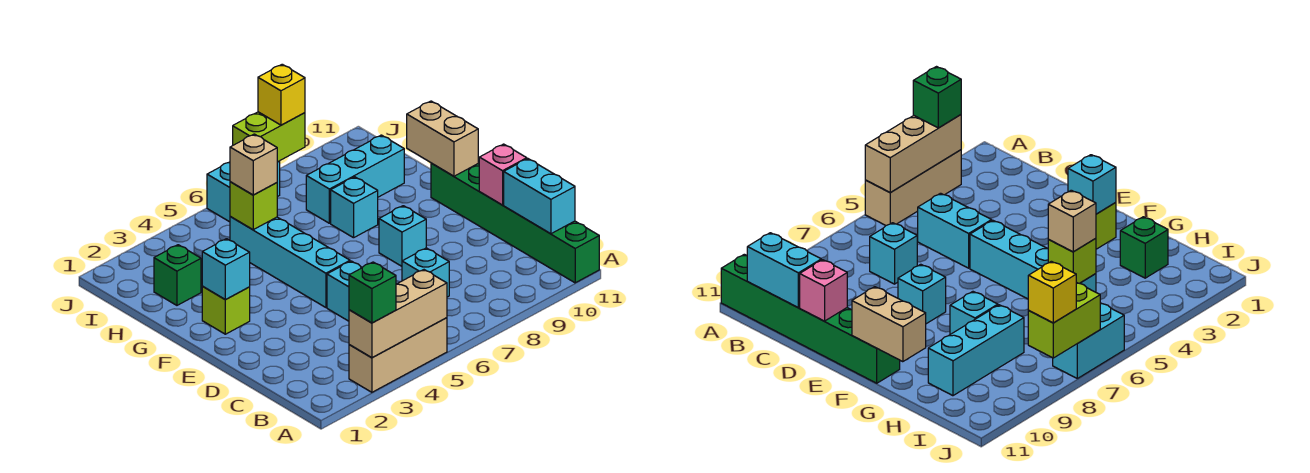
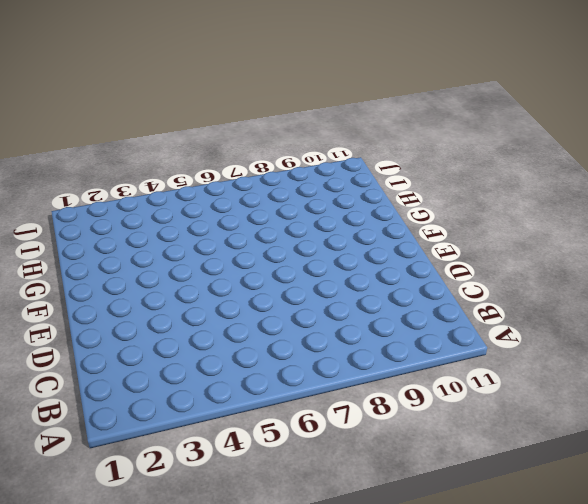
none -> tan brick A3:A5 level 1
none -> green brick A11:F11 level 1
none -> cyan brick C5:D5 level 1

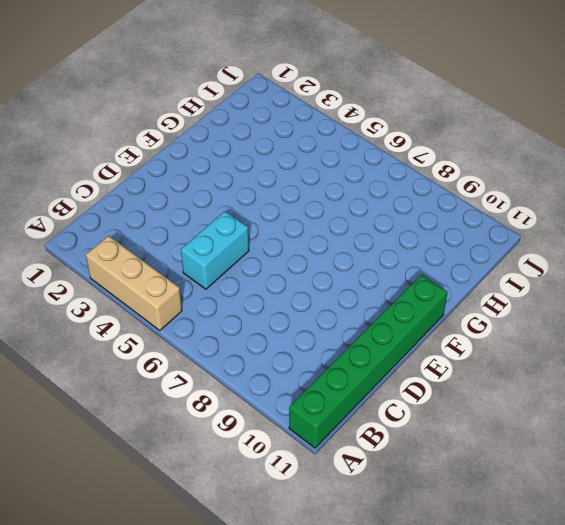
none -> cyan brick C7 level 1
none -> cyan brick E5:H5 level 1
none -> cyan brick E8 level 1

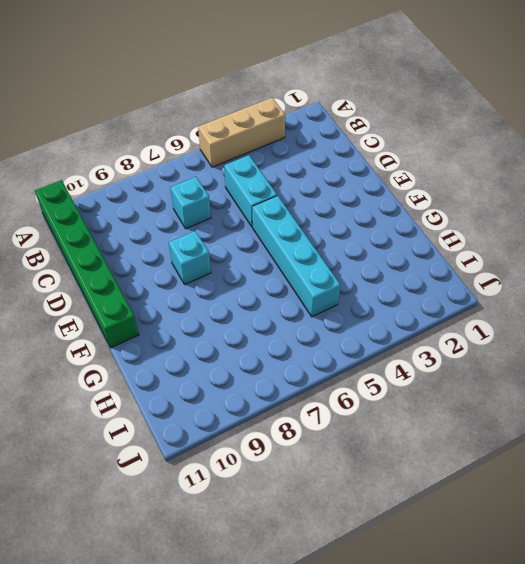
none -> lime brick F2 level 1
none -> cyan brick G8 level 1
none -> green brick H2 level 1

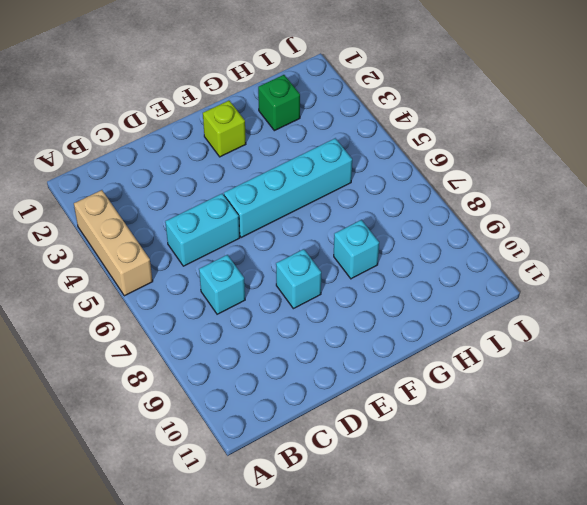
none -> green brick A11:F11 level 1
none -> cyan brick H8:H10 level 1
none -> cyan brick J6:J7 level 1

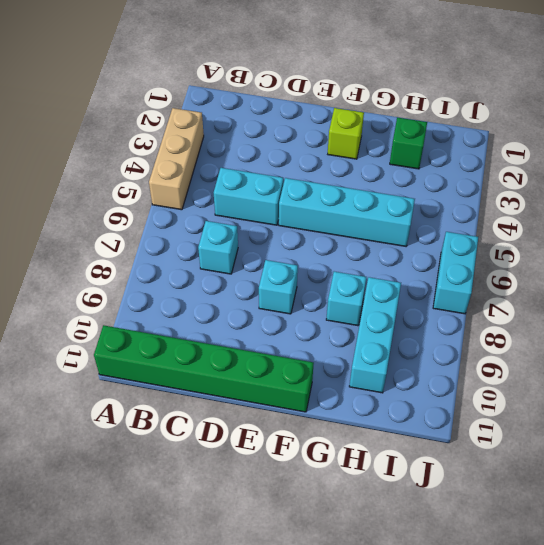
none -> tan brick A3:A5 level 2
none -> cyan brick B11:C11 level 2
none -> pink brick D11 level 2

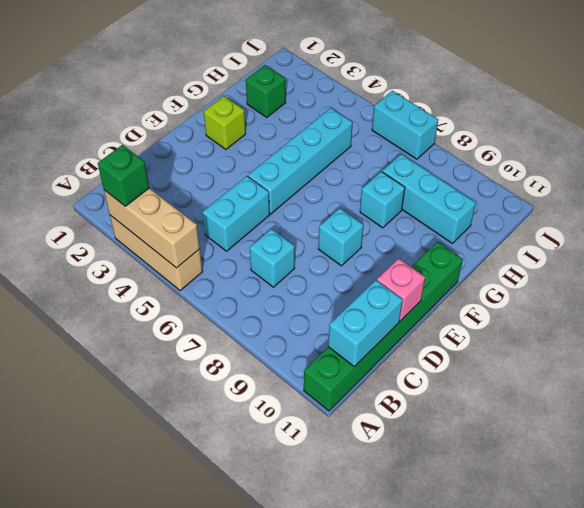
none -> cyan brick F2 level 2
none -> tan brick F11:G11 level 2
none -> lime brick H5 level 2

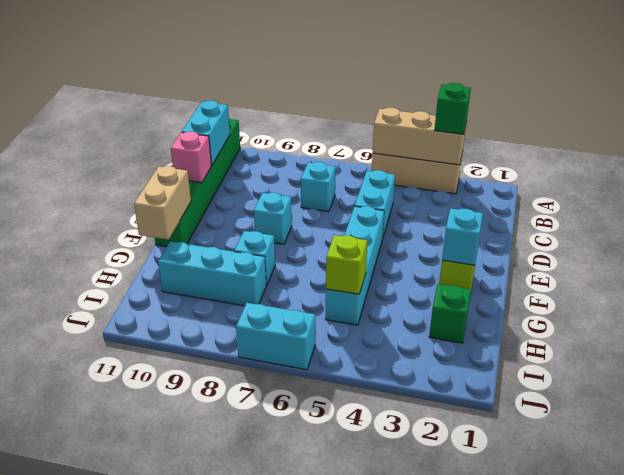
none -> lime brick J7:J8 level 2
none -> tan brick H5 level 3
none -> yellow brick J8 level 3

